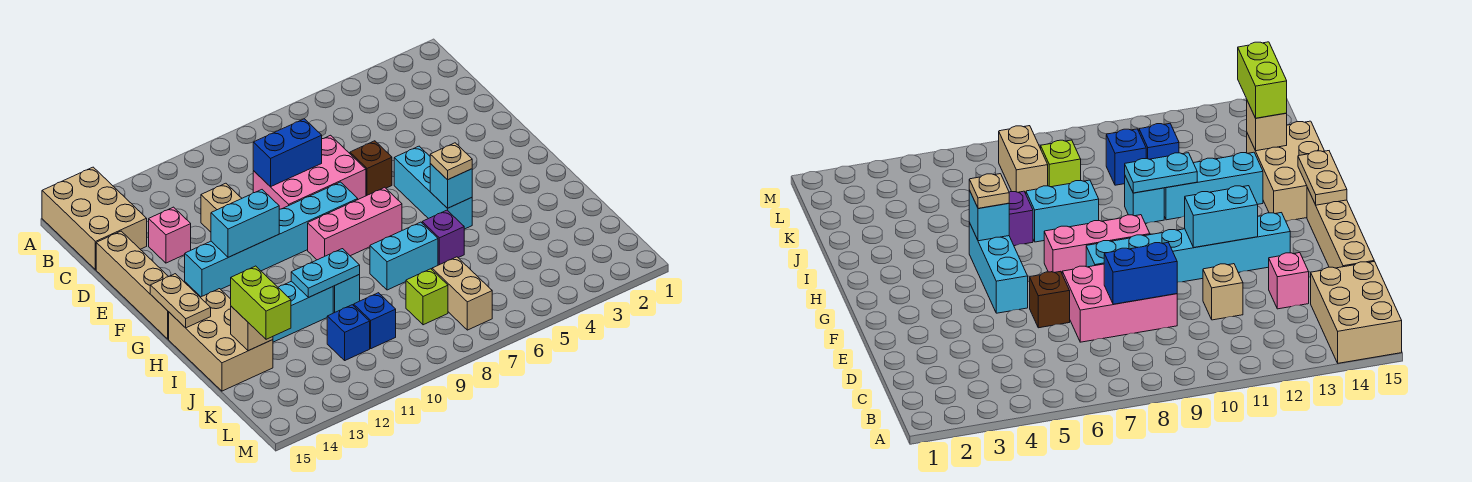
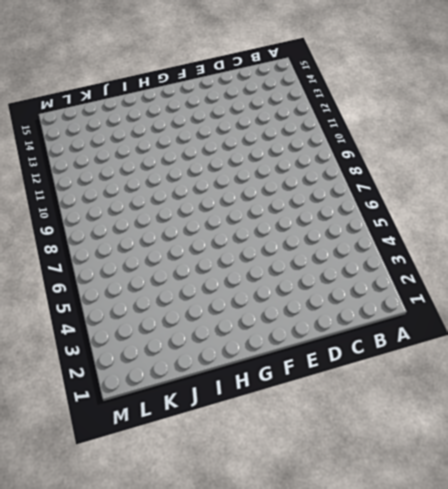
none -> tan brick A14:C15 level 1
none -> pink brick D7:E9 level 1
none -> tan brick D11 level 1

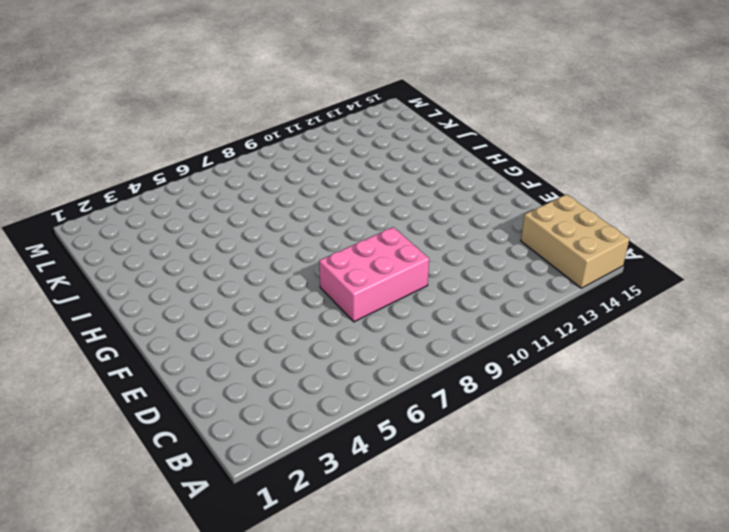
none -> tan brick D11 level 1
none -> pink brick D13 level 1
none -> tan brick D15:G15 level 1

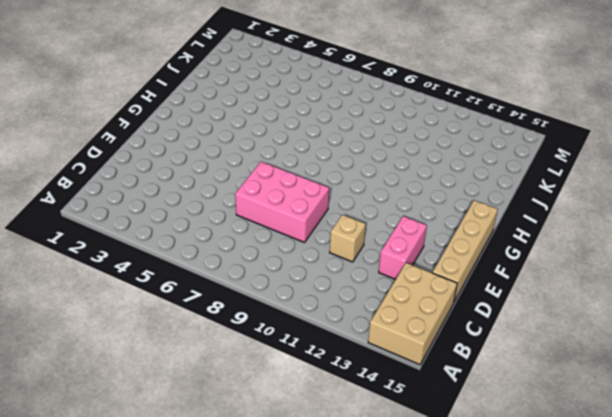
pink brick D13:E13 level 1 -> pink brick D13 level 1
none -> brown brick E6 level 1
none -> cyan brick F5:H5 level 1
none -> cyan brick F8:F13 level 1

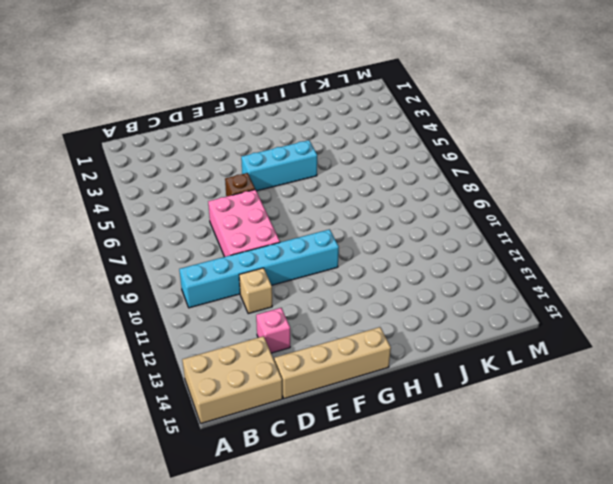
cyan brick B10:G10 level 1 -> cyan brick F8:F13 level 1
none -> pink brick G7:G9 level 1
none -> tan brick H14:J15 level 1
none -> purple brick I6 level 1

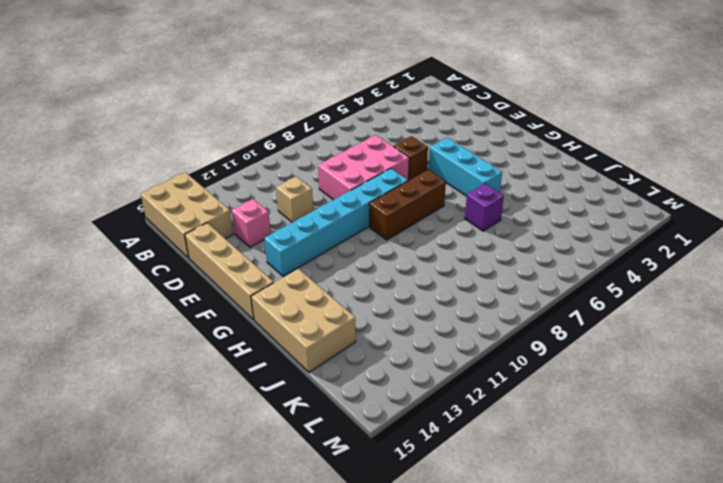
brown brick G7:G9 level 1 -> pink brick G7:G9 level 1
none -> cyan brick I7:I8 level 1
none -> cyan brick I10 level 1
none -> cyan brick I11:I13 level 1

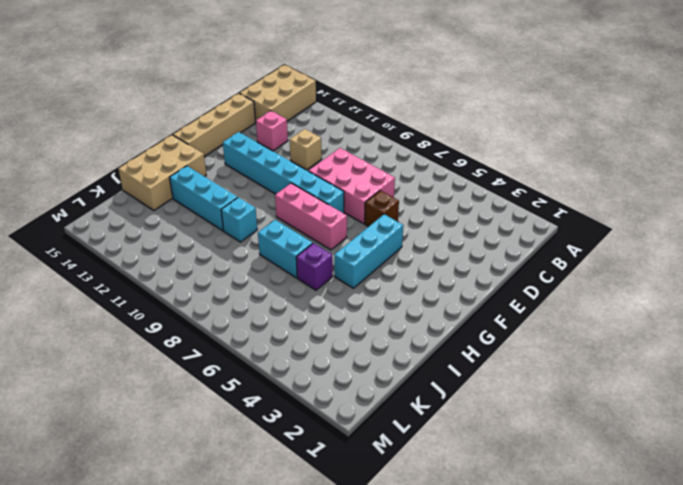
none -> tan brick K7:L7 level 1
none -> lime brick K8 level 1
none -> blue brick K10 level 1

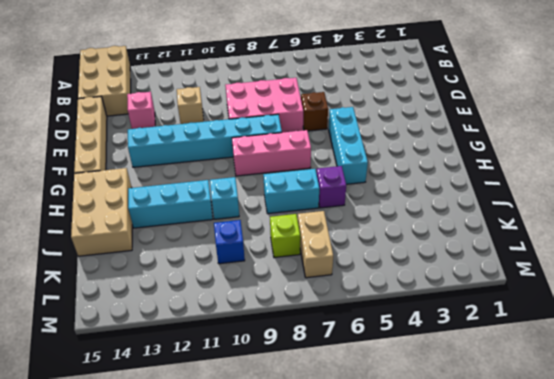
none -> blue brick K11 level 1
none -> blue brick D8:D9 level 2
none -> cyan brick F11:F12 level 2

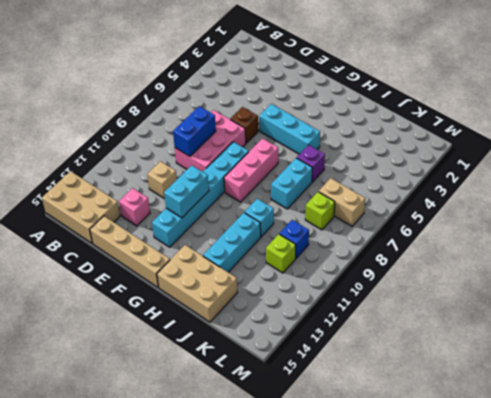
lime brick K11 level 1 -> blue brick K11 level 1
none -> tan plate G15:H15 level 2
none -> cyan brick H5 level 2
none -> cyan plate I10:I11 level 2

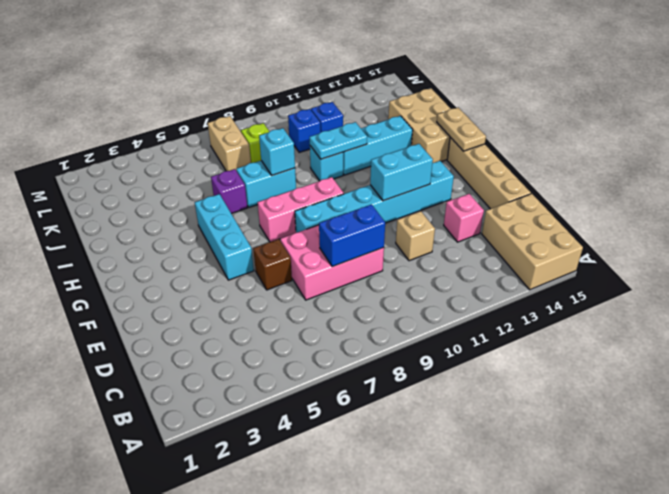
cyan brick I8 level 2 -> cyan brick H5 level 2
none -> tan brick J14 level 2
none -> tan plate H5 level 3
none -> lime brick J14:K14 level 3

